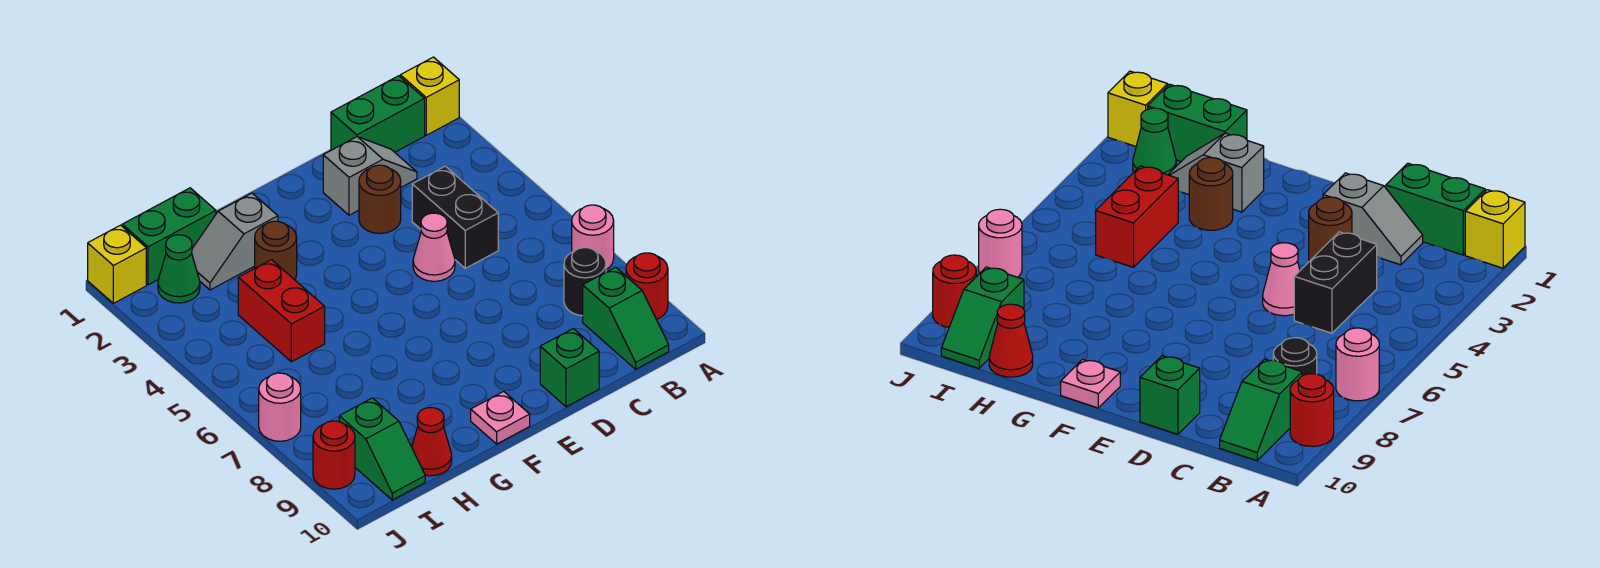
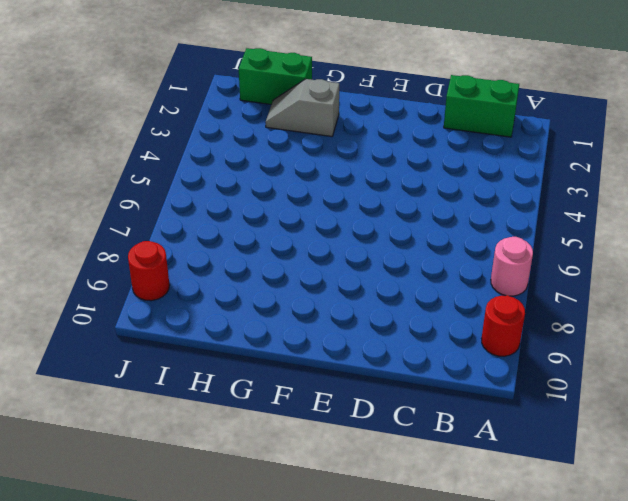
none -> yellow brick A1 level 1
none -> black round brick B8 level 1
none -> green slope B9:B10 level 1 top 9

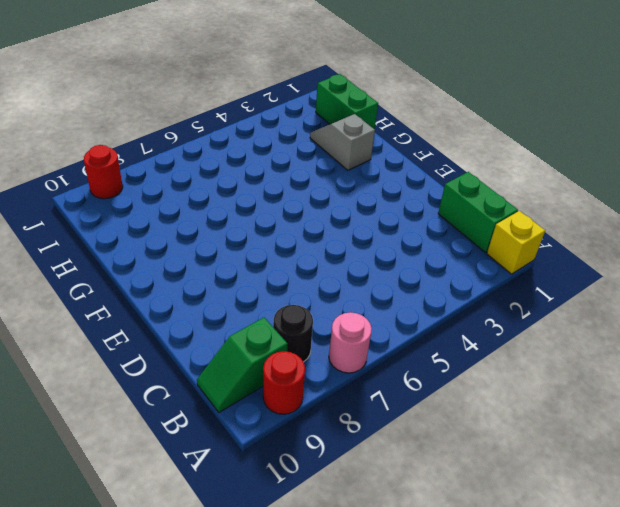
none -> grey slope C2:D2 level 1 top D
none -> black brick C4:C5 level 1
none -> brown round brick D3 level 1

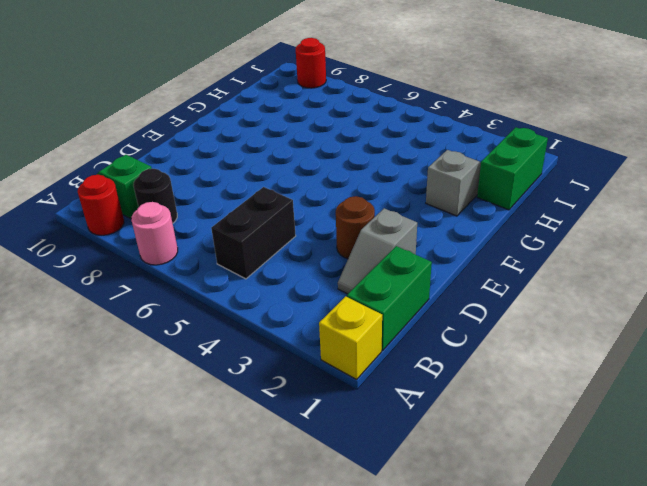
black brick B5:C5 level 1 -> black brick C4:C5 level 1
none -> pink cone D5 level 1
none -> green brick D10 level 1
none -> pink plate F10 level 1

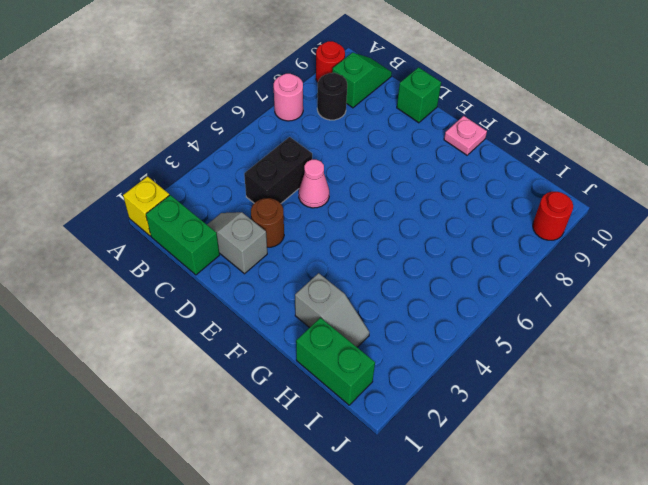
none -> brown round brick G3 level 1
none -> red brick H4:H5 level 1
none -> red cone H10 level 1

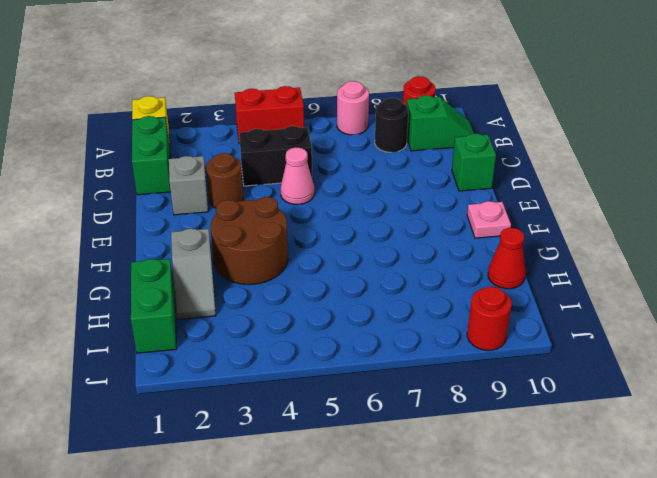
red brick A4:A5 level 1 -> red brick H4:H5 level 1
brown round brick F3:G4 level 1 -> brown round brick G3 level 1
none -> green cone I2 level 1
none -> green slope I9:I10 level 1 top 9
none -> yellow brick J1 level 1

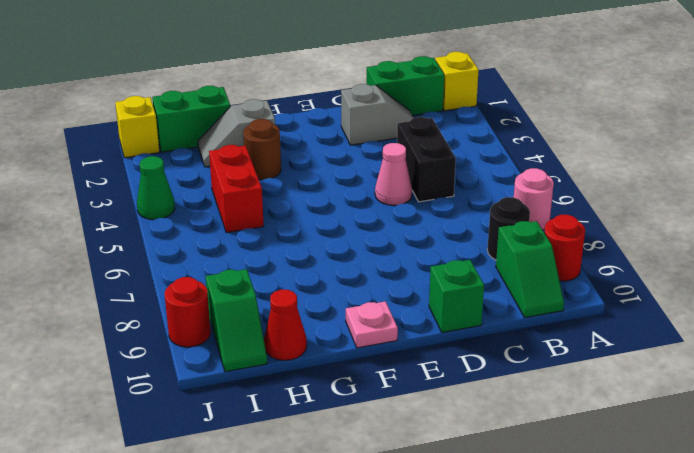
green cone J4 level 1 -> green cone I2 level 1
none -> brown round brick D3 level 1
none -> pink round brick J7 level 1

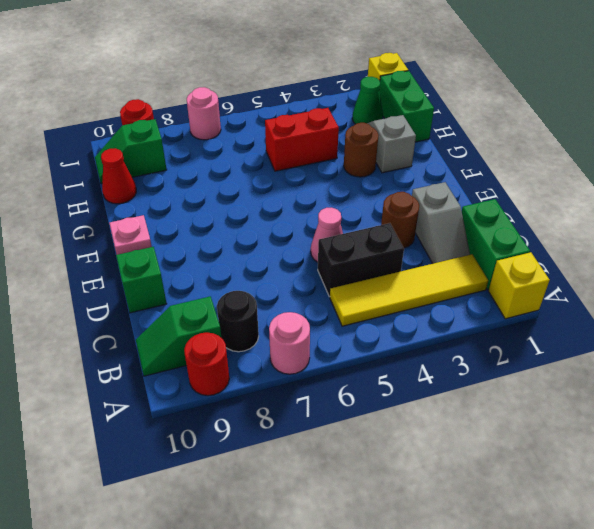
yellow tile B2:B5 level 1 -> none

